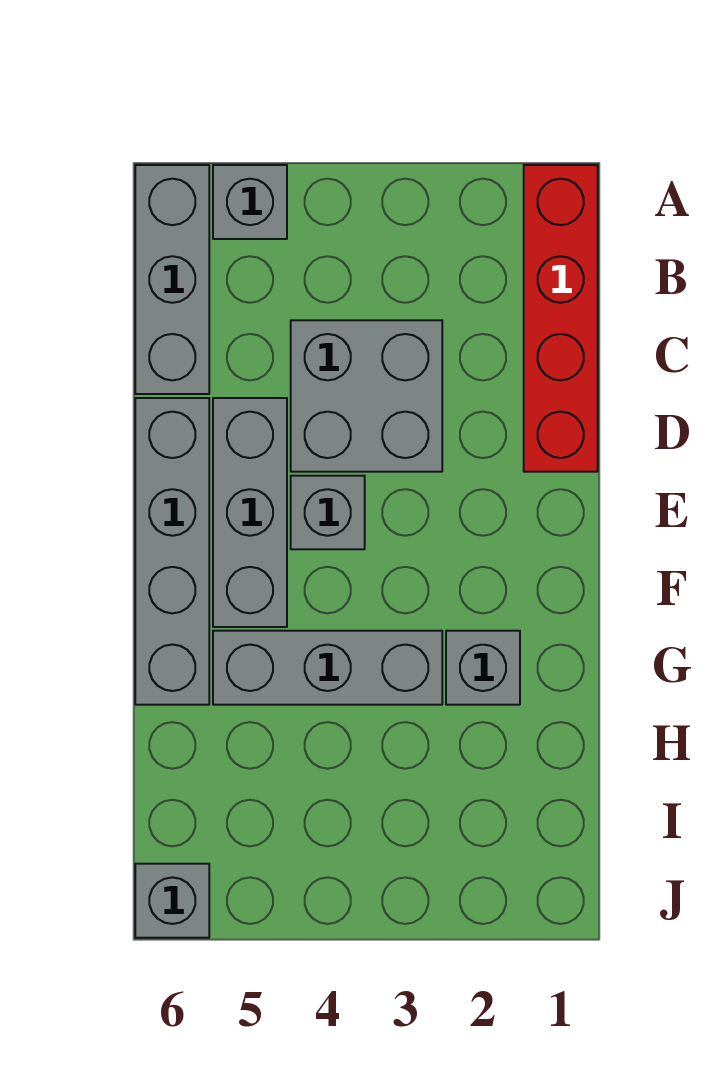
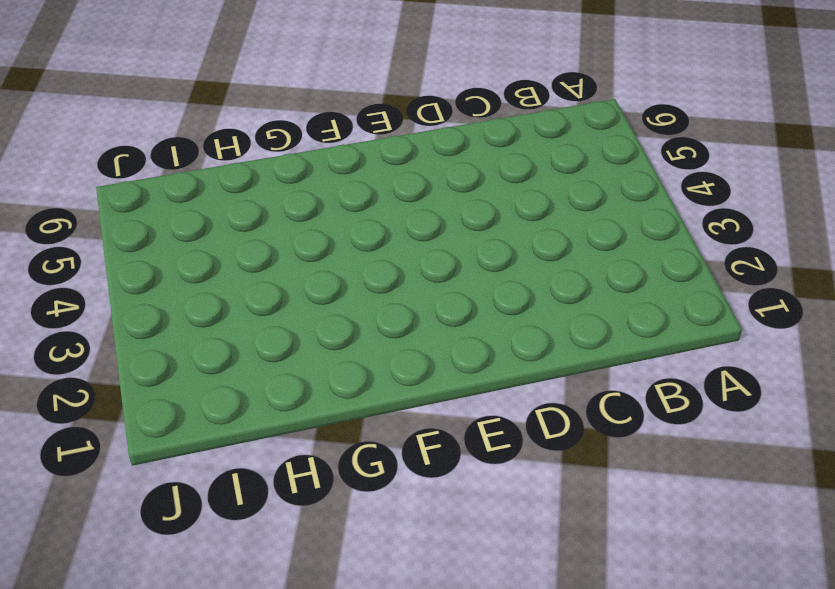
none -> red brick A1:D1 level 1
none -> grey brick A5 level 1

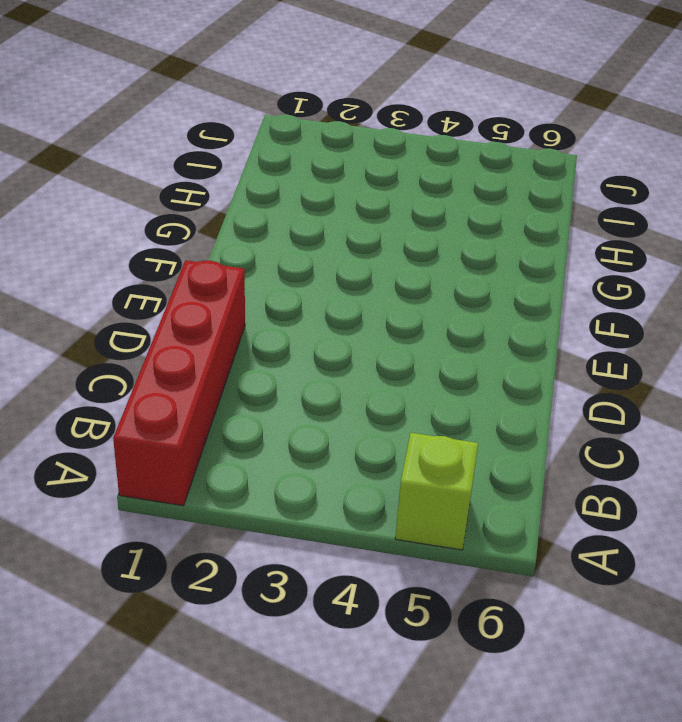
lime brick A5 level 1 -> grey brick A5 level 1
none -> grey brick A6:C6 level 1
none -> grey brick C3:D4 level 1

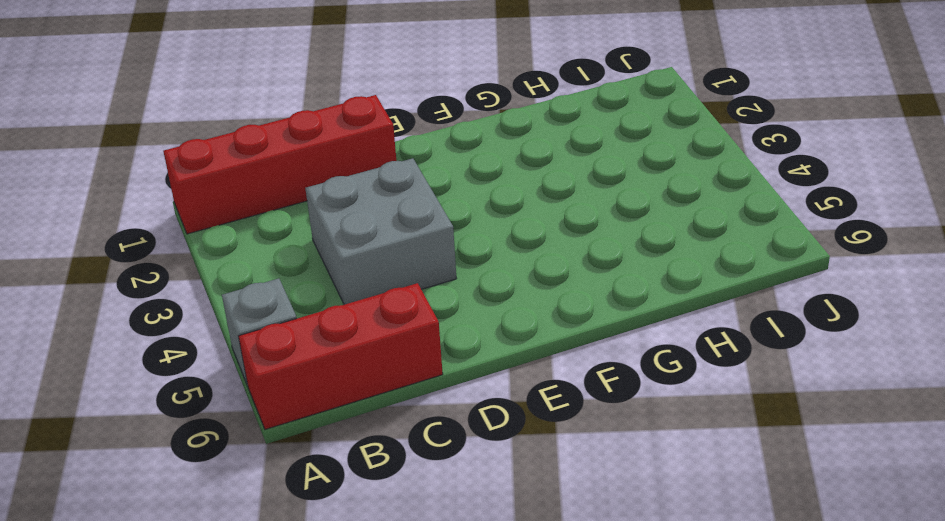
red brick A6:C6 level 1 -> grey brick A6:C6 level 1
none -> grey brick D5:F5 level 1
none -> grey brick D6:G6 level 1

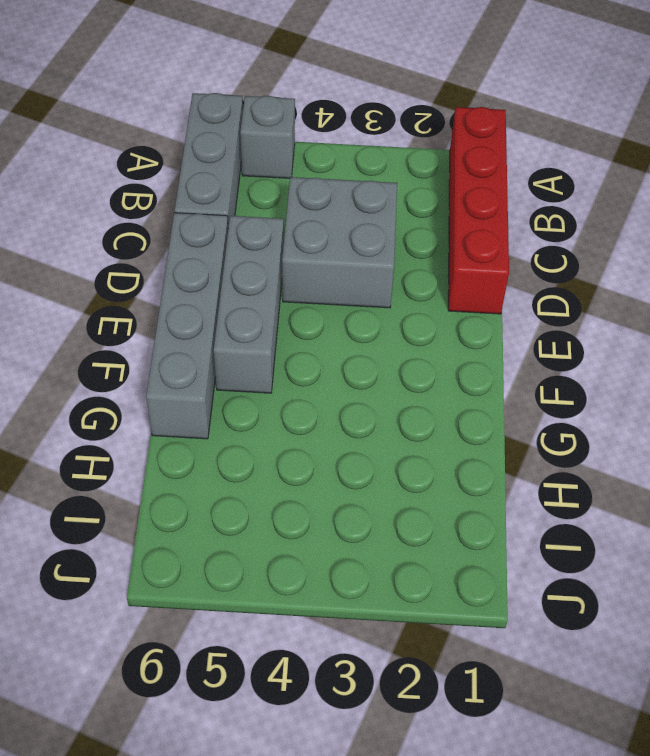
none -> grey brick E4 level 1
none -> grey brick G2 level 1

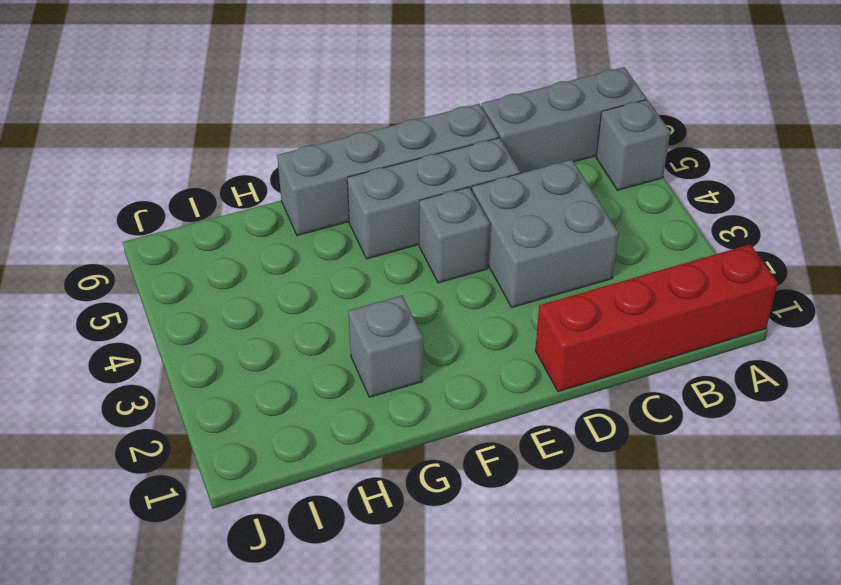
none -> grey brick G3:G5 level 1
none -> grey brick J6 level 1

